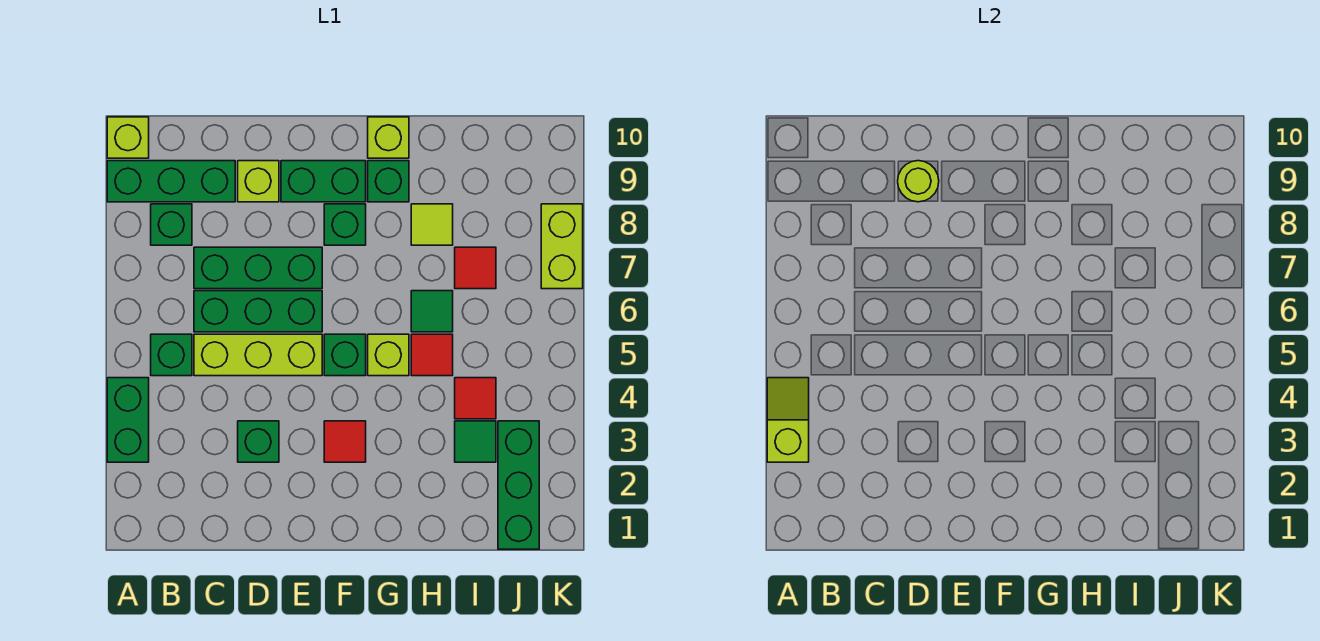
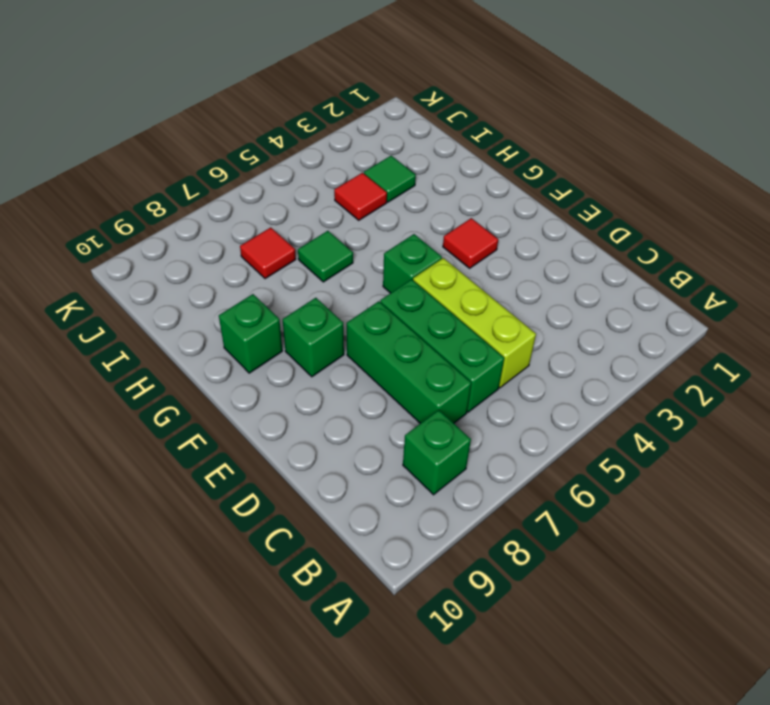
none -> green brick A3:A4 level 1
none -> green brick A9:C9 level 1
none -> lime brick A10 level 1

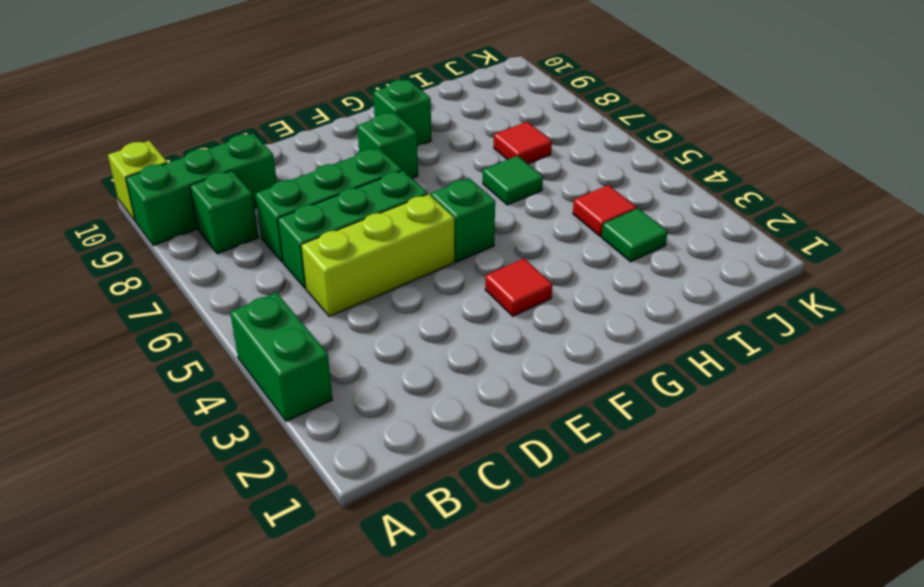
none -> green brick B5 level 1
none -> green brick D3 level 1
none -> lime brick D9 level 1

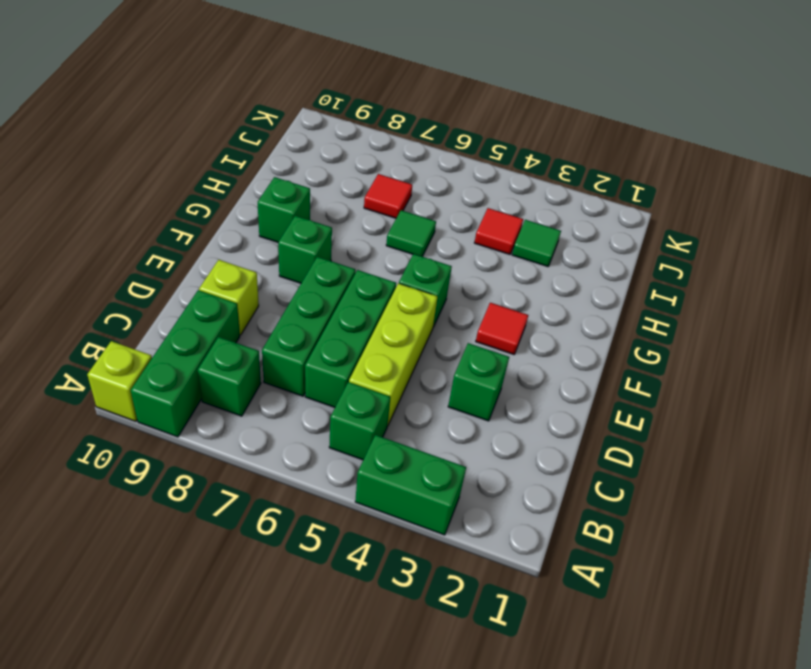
none -> green brick E9:F9 level 1
none -> lime brick G5 level 1
none -> lime brick G10 level 1

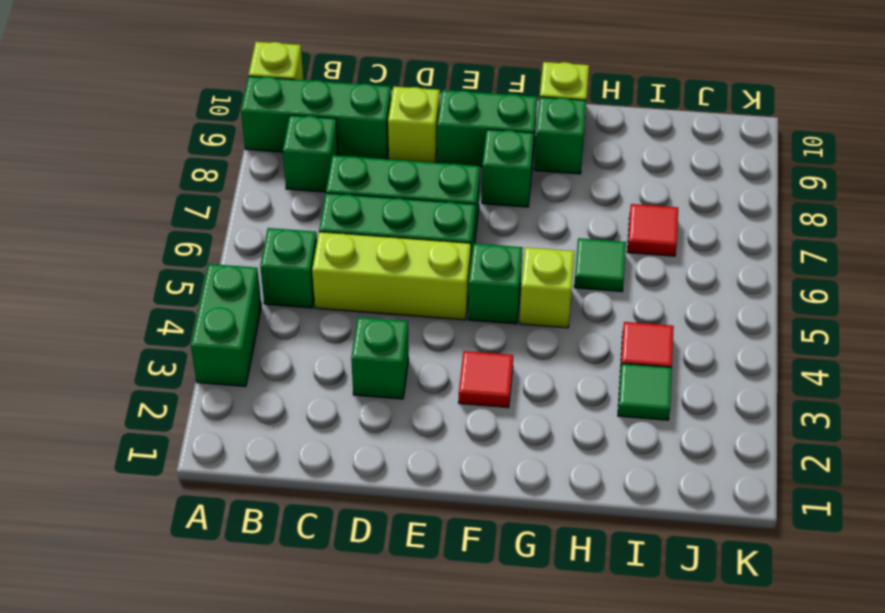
none -> red tile H5 level 1
none -> lime tile H8 level 1
none -> green brick J1:J3 level 1

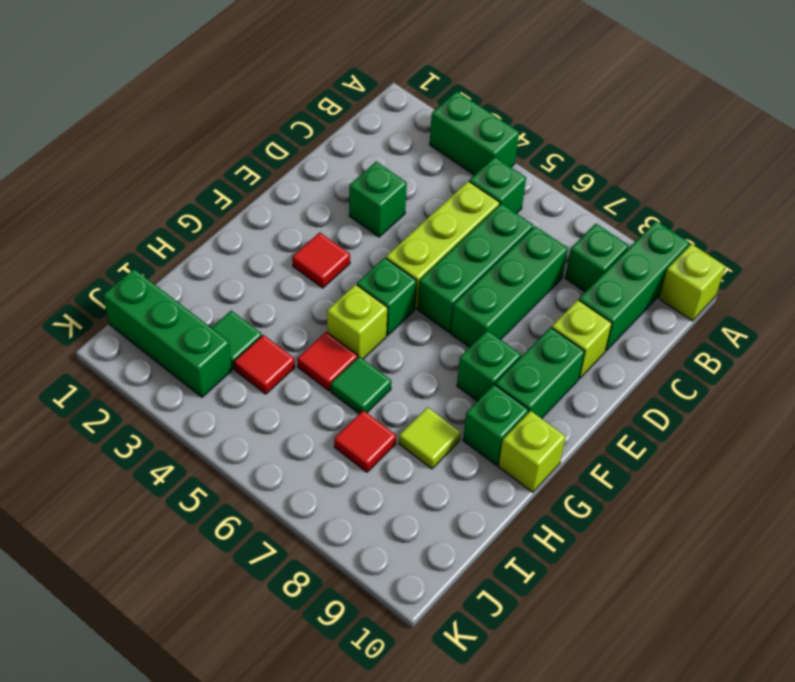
none -> lime brick K7:K8 level 1
none -> lime slope A3:A4 level 2 top 3
none -> lime round brick D9 level 2

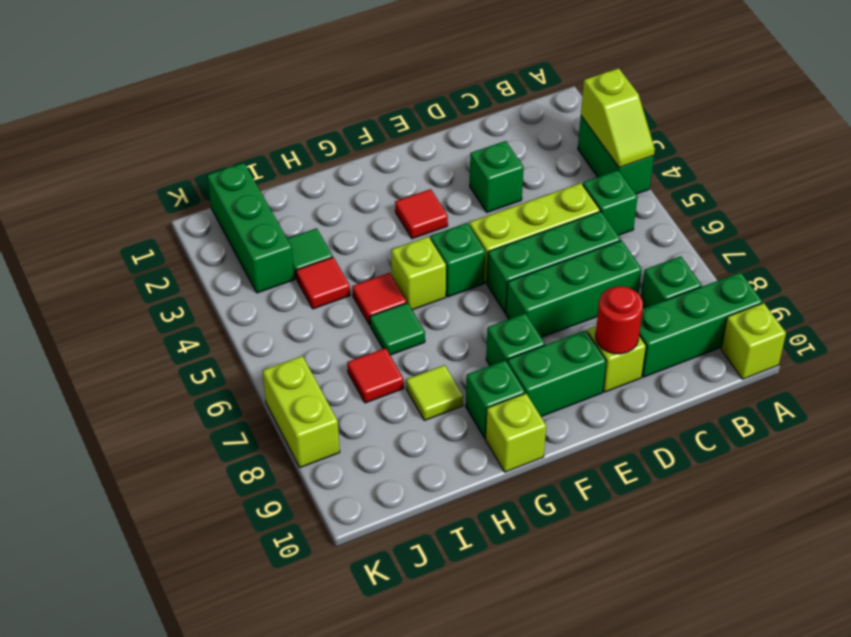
red round brick D9 level 2 -> lime round brick D9 level 2

